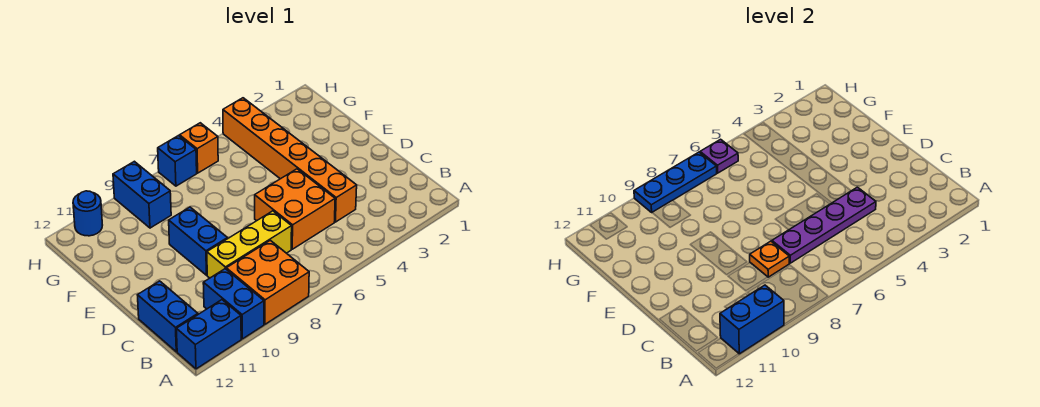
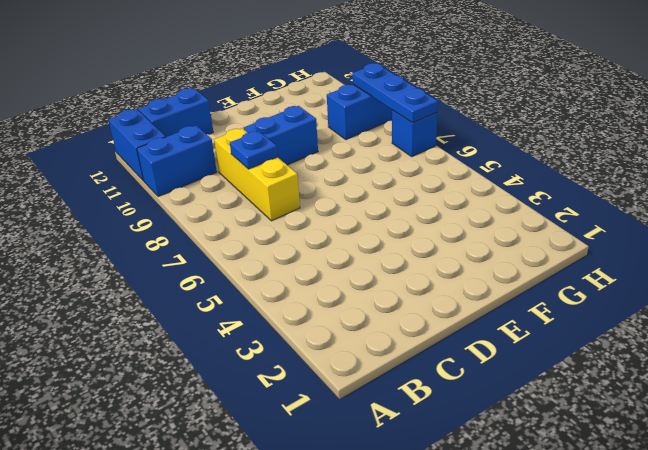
blue plate C8 level 2 -> orange plate C8 level 2
none -> orange brick A8:B9 level 1
none -> orange brick C4:H4 level 1
none -> orange brick C5:D6 level 1

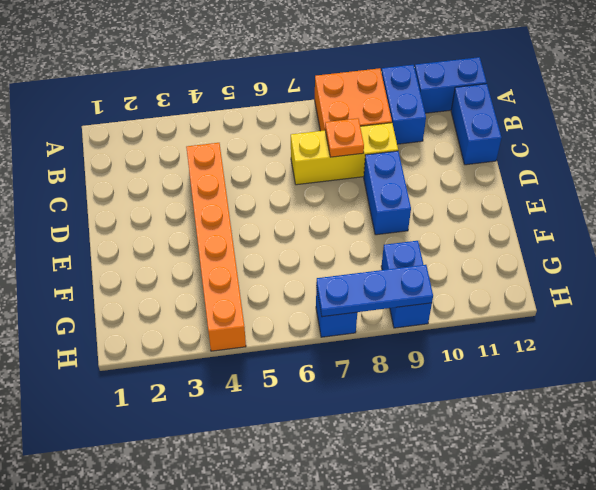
none -> orange brick C5:D6 level 1
none -> orange brick H6 level 1
none -> blue round brick H11 level 1

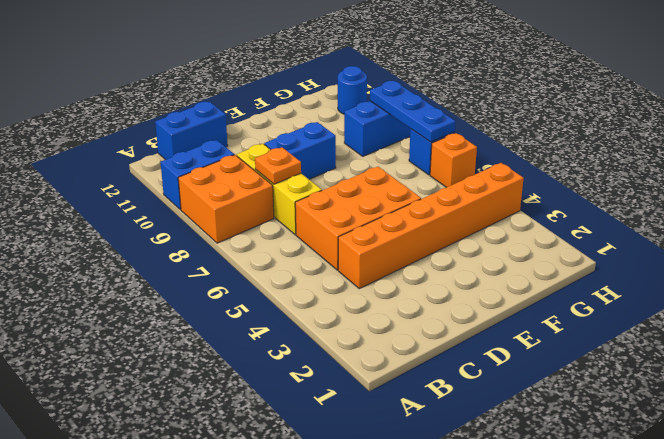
orange brick C5:E6 level 1 -> orange brick C5:D6 level 1
none -> blue brick A11:A12 level 1
none -> blue brick A10:A11 level 2
none -> purple plate C4:C7 level 2

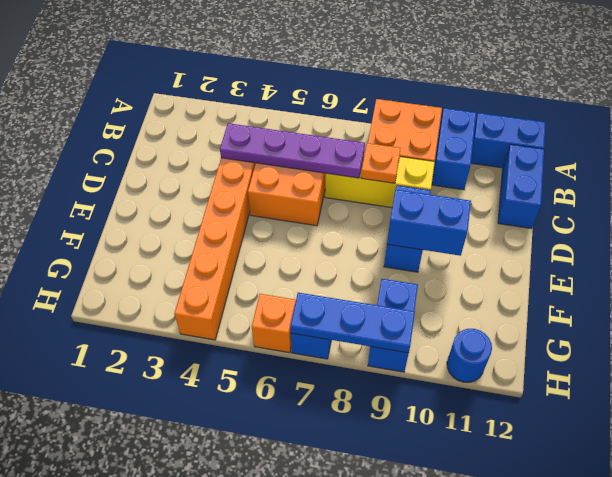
blue brick E9:E10 level 2 -> blue brick A10:A11 level 2
none -> purple plate H6 level 2

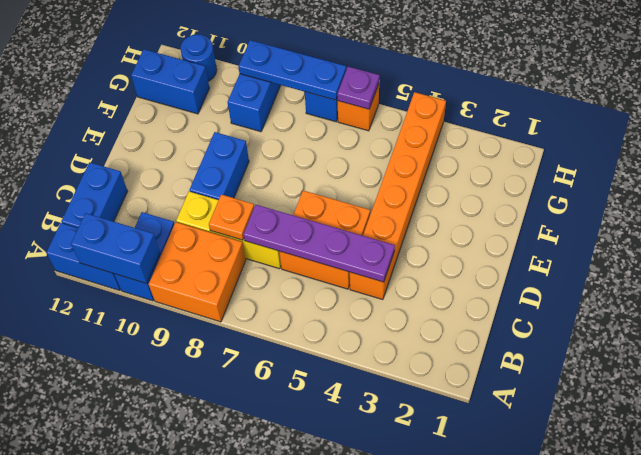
blue brick G11:G12 level 1 -> none

